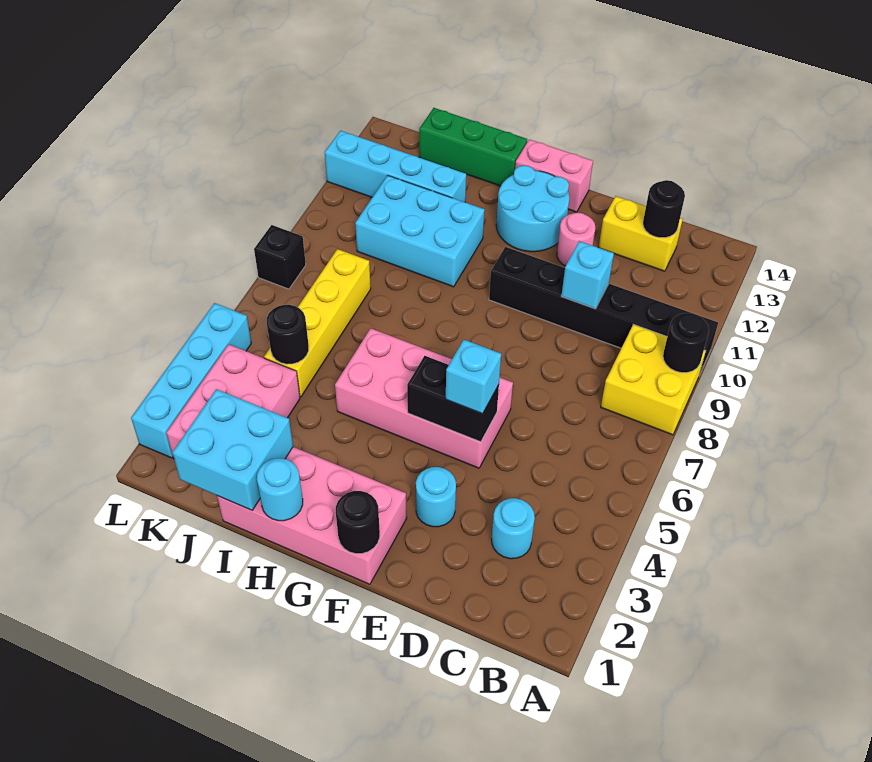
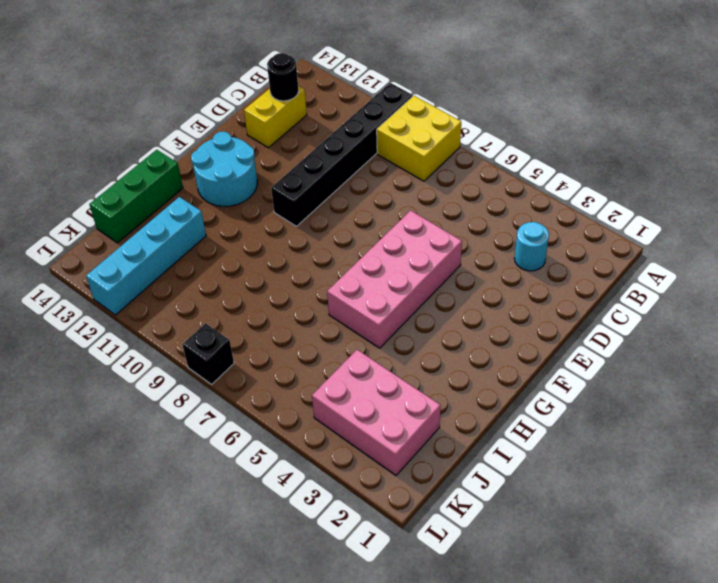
none -> cyan round brick E3 level 1
none -> pink round brick E12 level 1
none -> pink brick F1:I2 level 1

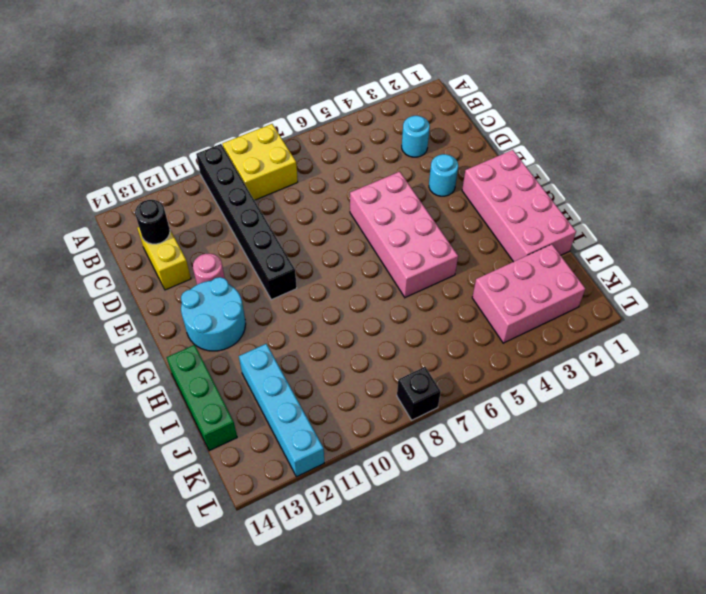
none -> pink brick F14:G14 level 1
none -> cyan brick H10:J11 level 1
none -> yellow brick J5:J8 level 1

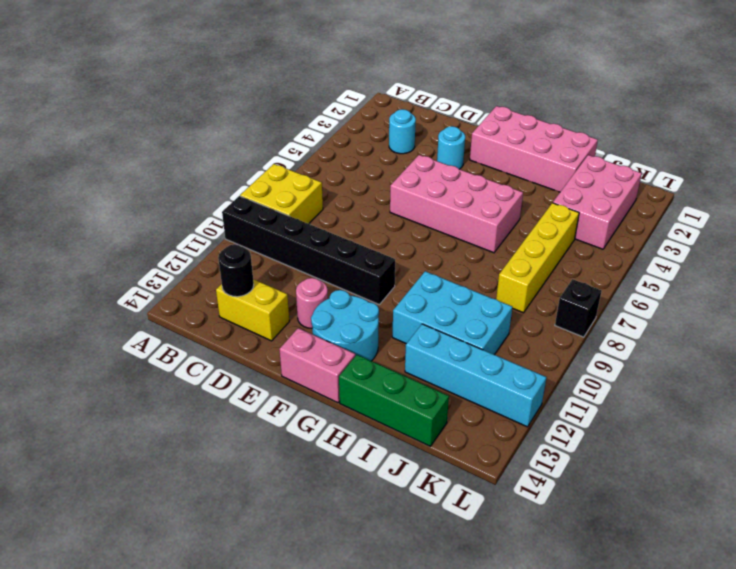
none -> cyan brick L2:L5 level 1
none -> black round brick A9 level 2
none -> cyan brick D10 level 2

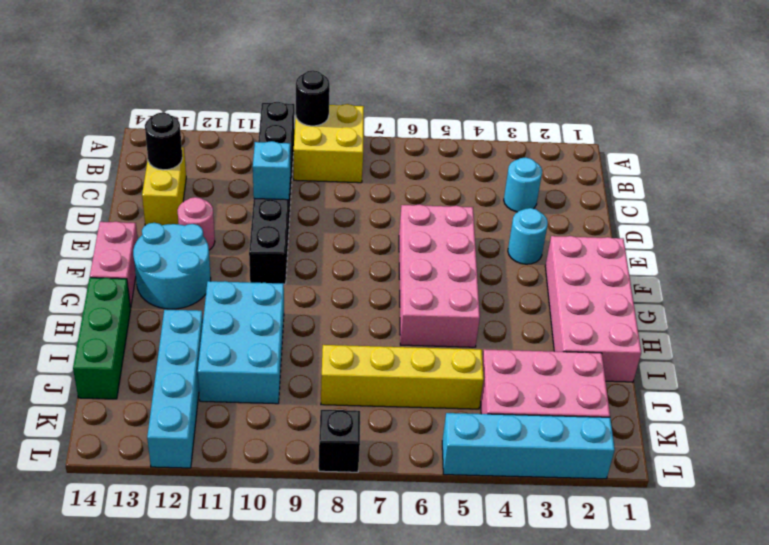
none -> black brick E5:F5 level 2
none -> black round brick F1 level 2
none -> cyan round brick H1 level 2

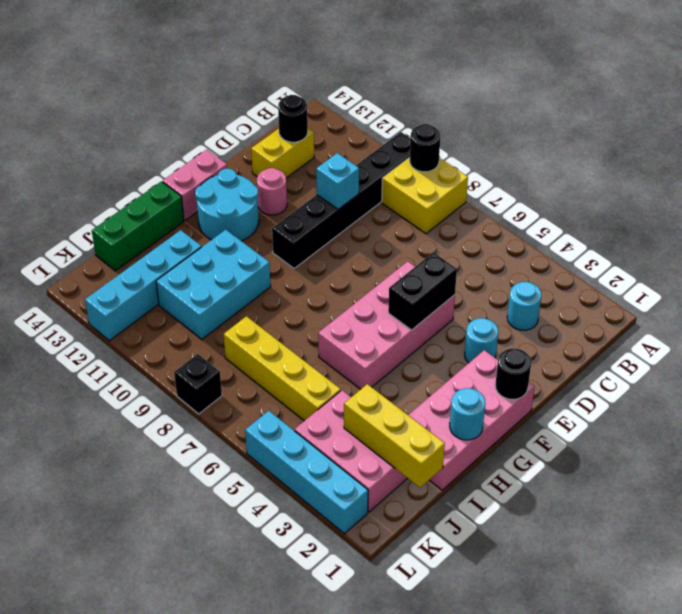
yellow brick J1:J3 level 2 -> cyan brick I1:J2 level 2
none -> black round brick J5 level 2
none -> cyan brick E5 level 3

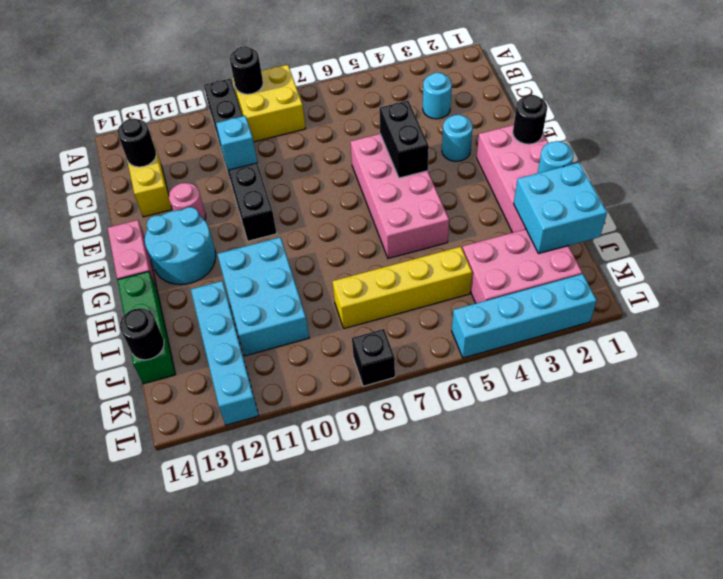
black round brick J14 level 2 -> black round brick J5 level 2
none -> cyan brick E5 level 3

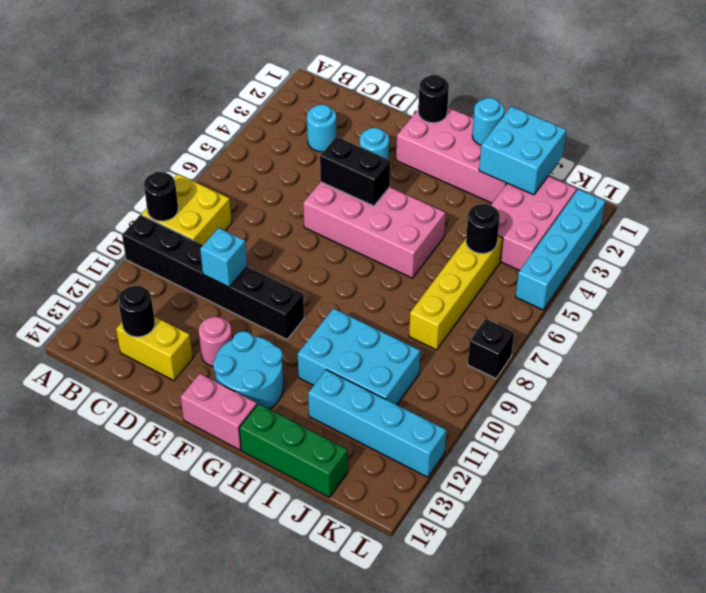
none -> cyan brick E5 level 3

